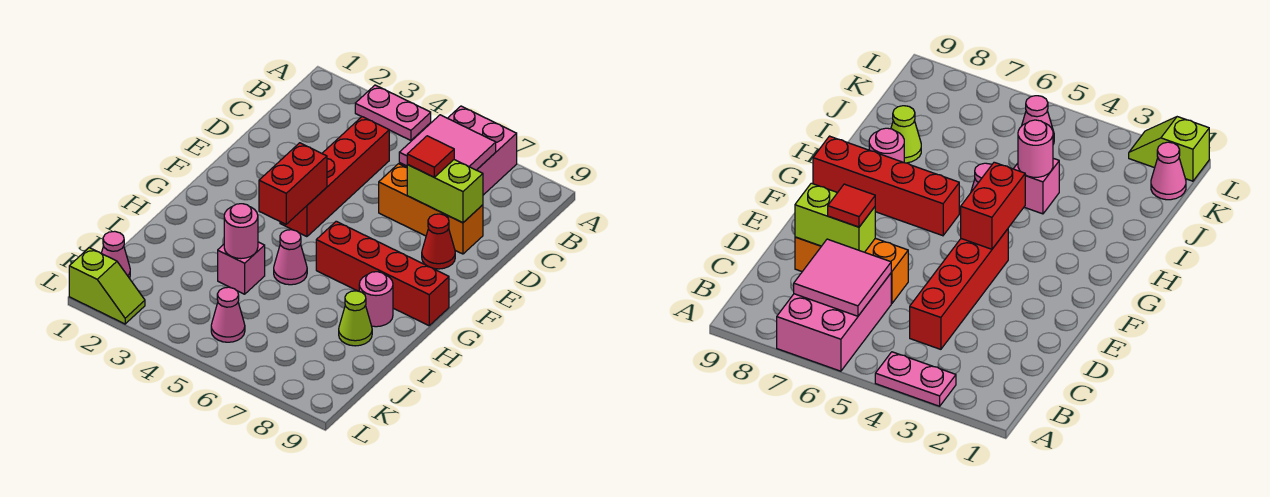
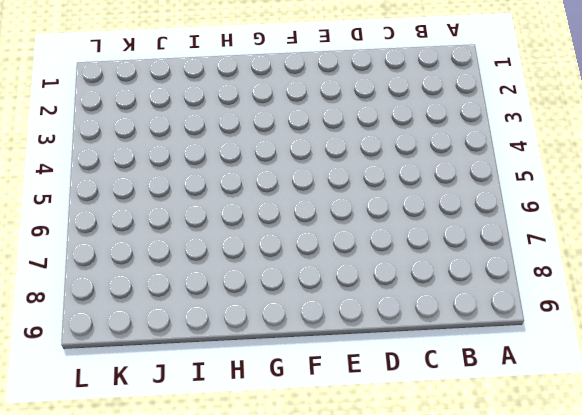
none -> pink plate A3:A4 level 1
none -> pink brick A6:C7 level 1
none -> red brick C4:F4 level 1

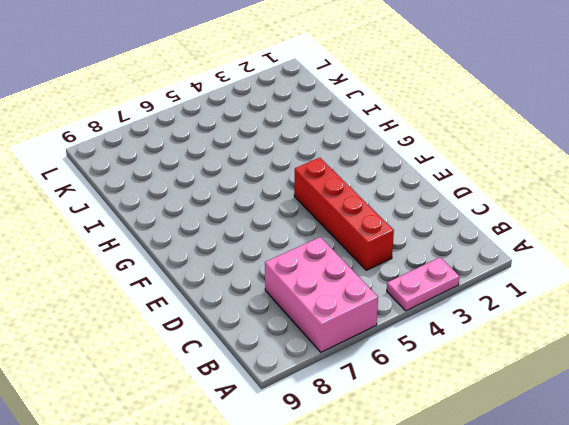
none -> orange brick D6:D8 level 1
none -> red cone E8 level 1
none -> red brick G6:G9 level 1

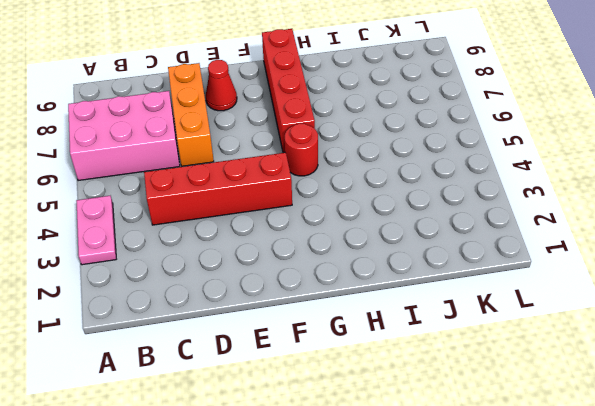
red round brick G5 level 1 -> none
none -> pink cone H5 level 1
none -> pink round brick H8 level 1
none -> pink brick I4 level 1

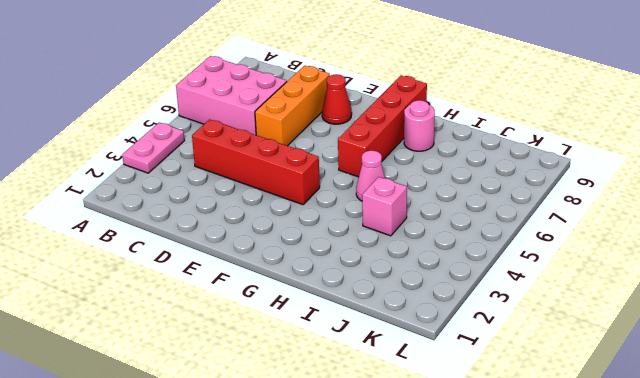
none -> lime cone I8 level 1
none -> pink cone K1 level 1
none -> pink cone K5 level 1

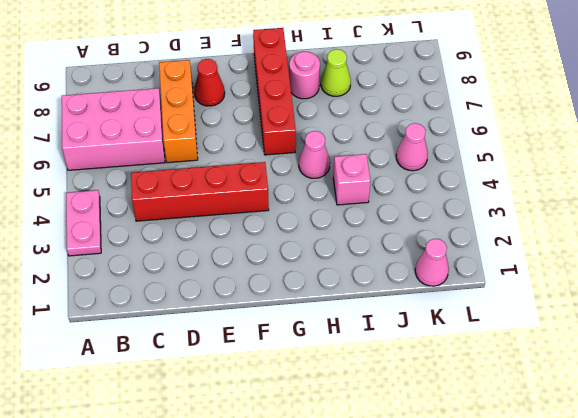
none -> lime slope L1:L2 level 1 top 1
none -> pink tile B6:C7 level 2
none -> lime brick D7:D8 level 2

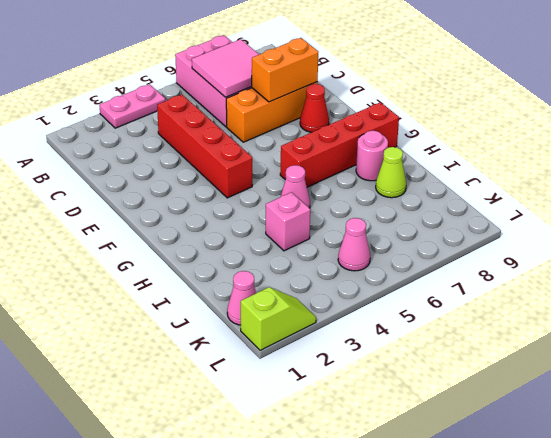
orange brick D7:D8 level 2 -> lime brick D7:D8 level 2
none -> red brick F4:G4 level 2
none -> pink round brick I4 level 2
none -> red tile D7 level 3

